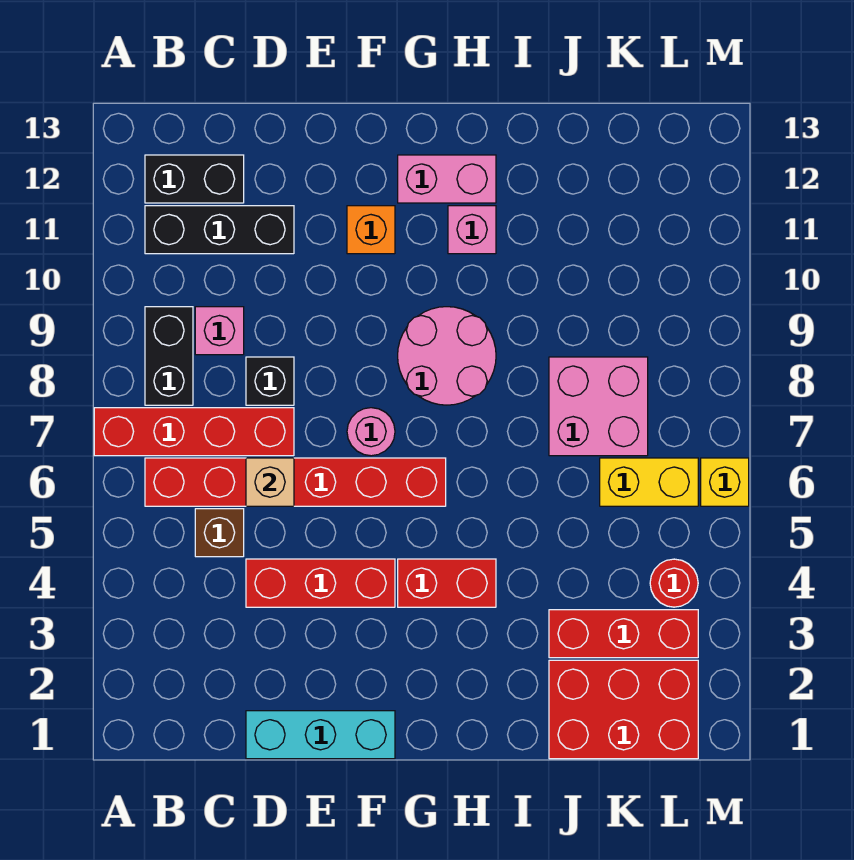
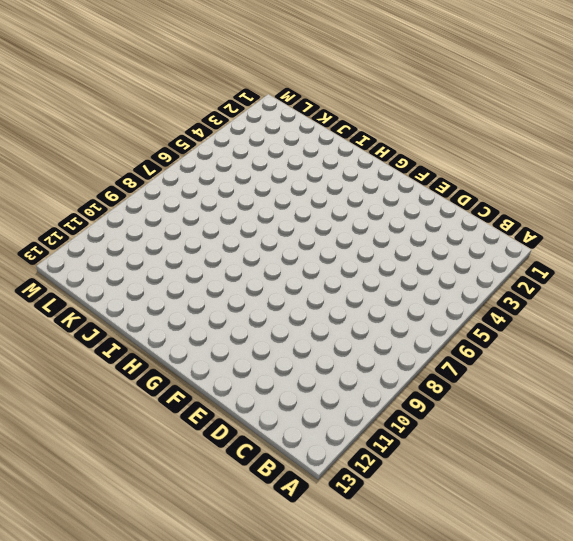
none -> red brick A7:D7 level 1
none -> red brick B6:G6 level 1
none -> black brick B8:B9 level 1

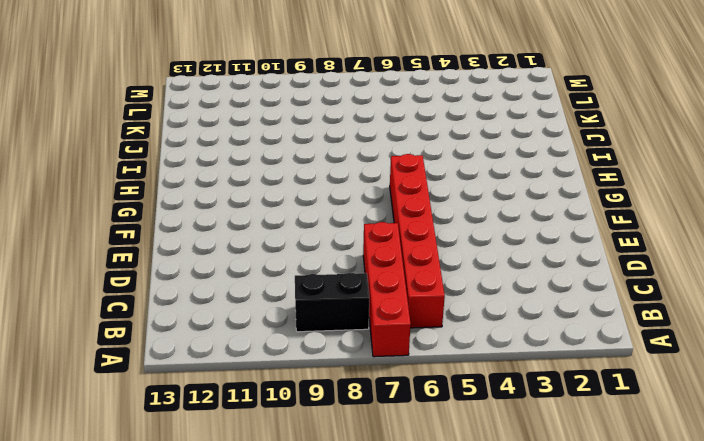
none -> black brick B11:D11 level 1
none -> black brick B12:C12 level 1
none -> brown brick C5 level 1

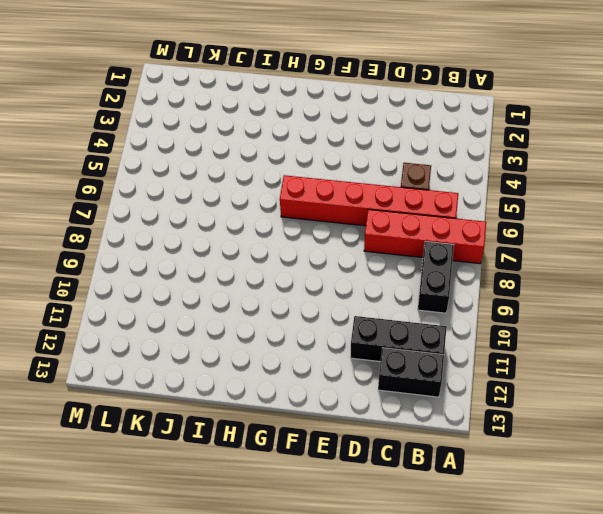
none -> pink brick C9 level 1
none -> cyan brick D1:F1 level 1
none -> red brick D4:F4 level 1

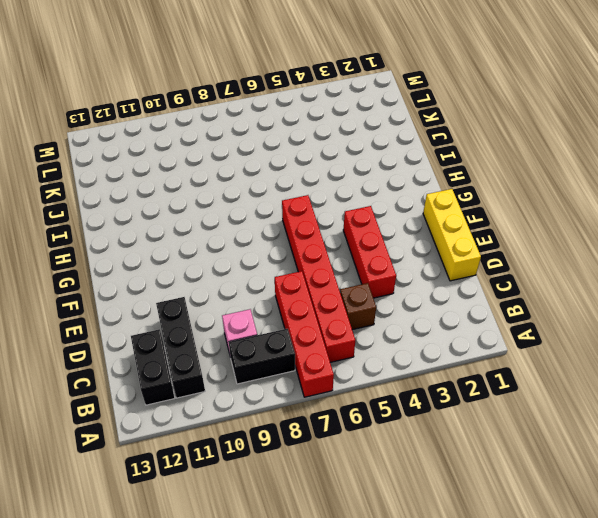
yellow brick D1:F1 level 1 -> cyan brick D1:F1 level 1
none -> black brick D8 level 1
none -> pink round brick F7 level 1
none -> orange brick F11 level 1

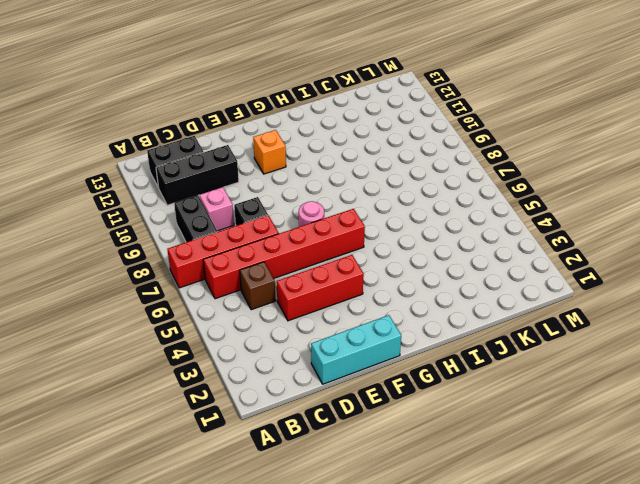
none -> red brick G4:H4 level 1
none -> pink round brick G8:H9 level 1
none -> pink brick G12:H12 level 1

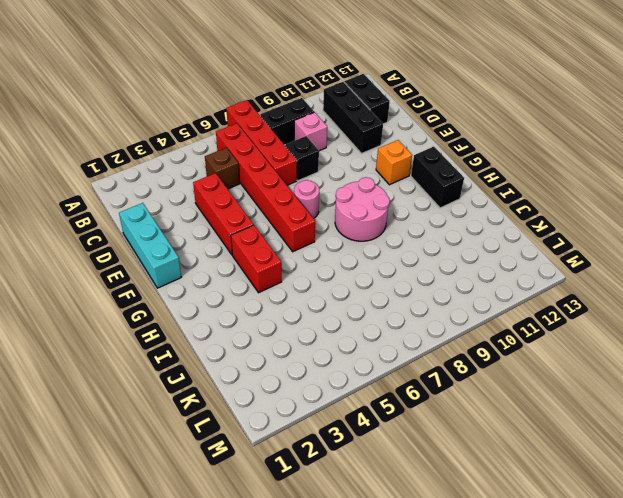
black brick G12:H12 level 1 -> pink brick G12:H12 level 1
none -> pink brick H11 level 1
none -> red brick J1:L2 level 1
none -> red brick J3:L3 level 1

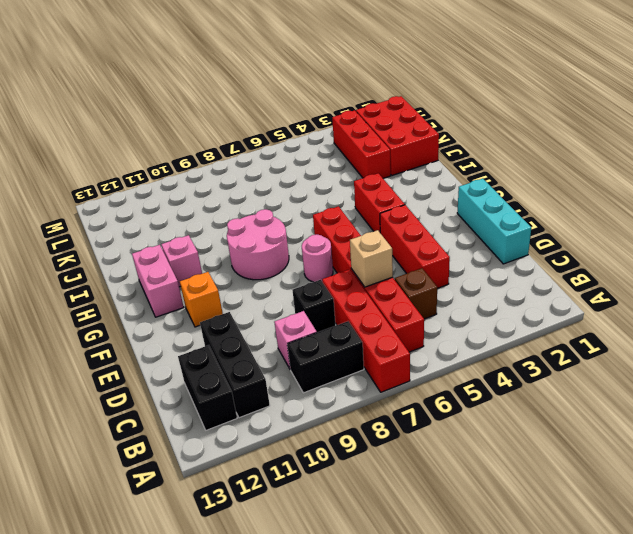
none -> pink brick J7:K8 level 1
none -> yellow brick K6:L6 level 1
none -> red round brick L4 level 1

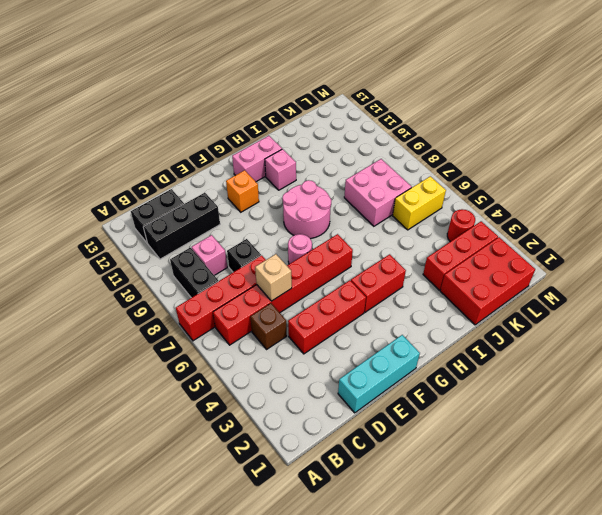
none -> yellow brick M6 level 1

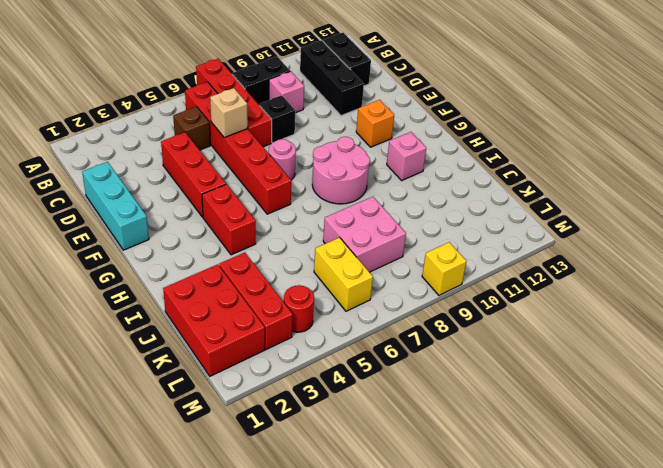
yellow brick M9 level 1 -> yellow brick M6 level 1
none -> pink brick G12:H12 level 1

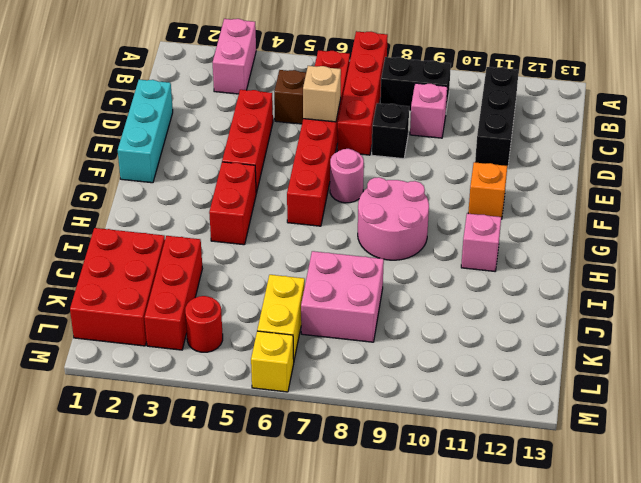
pink brick A3:B3 level 1 -> pink brick G12:H12 level 1
none -> black brick B12:C12 level 1

